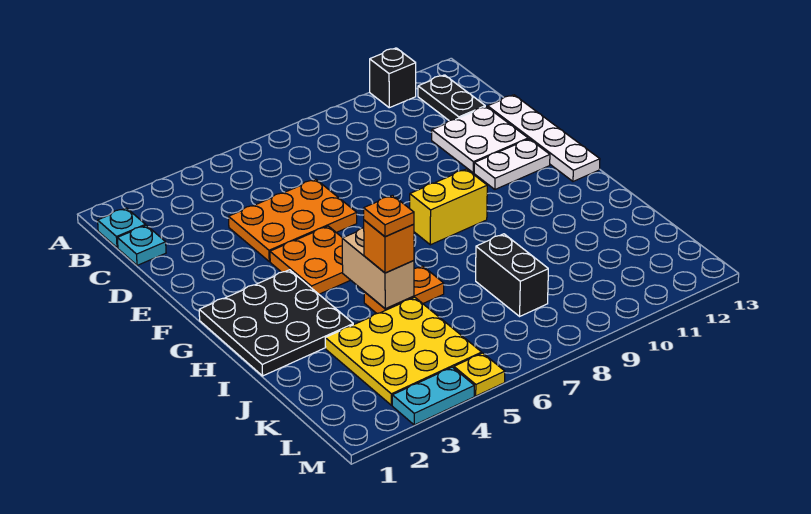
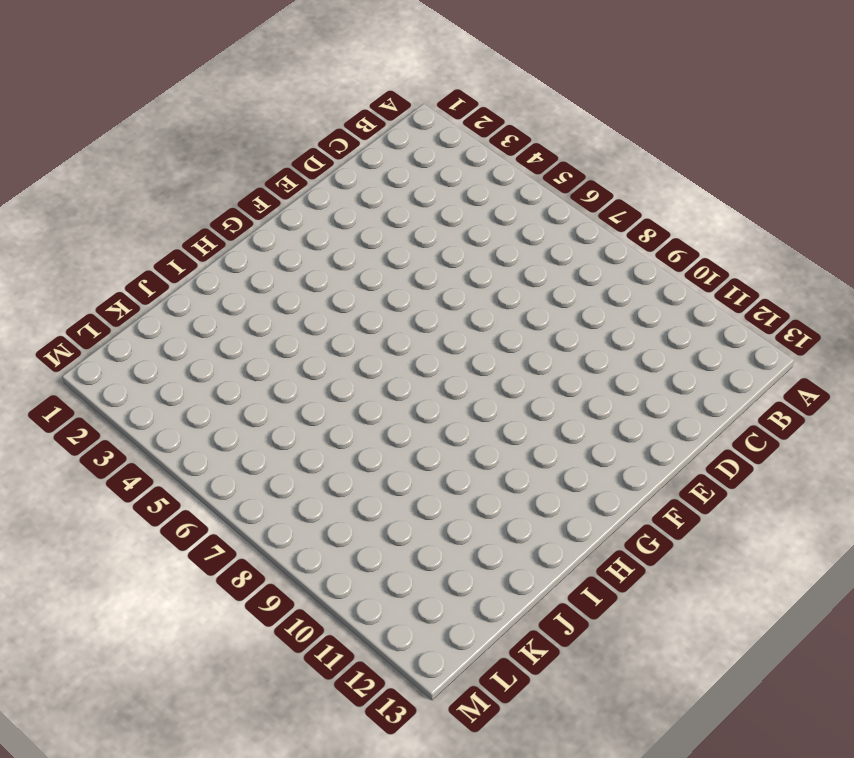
none -> black brick A11 level 1
none -> cyan plate B1 level 1
none -> black plate B12:C12 level 1

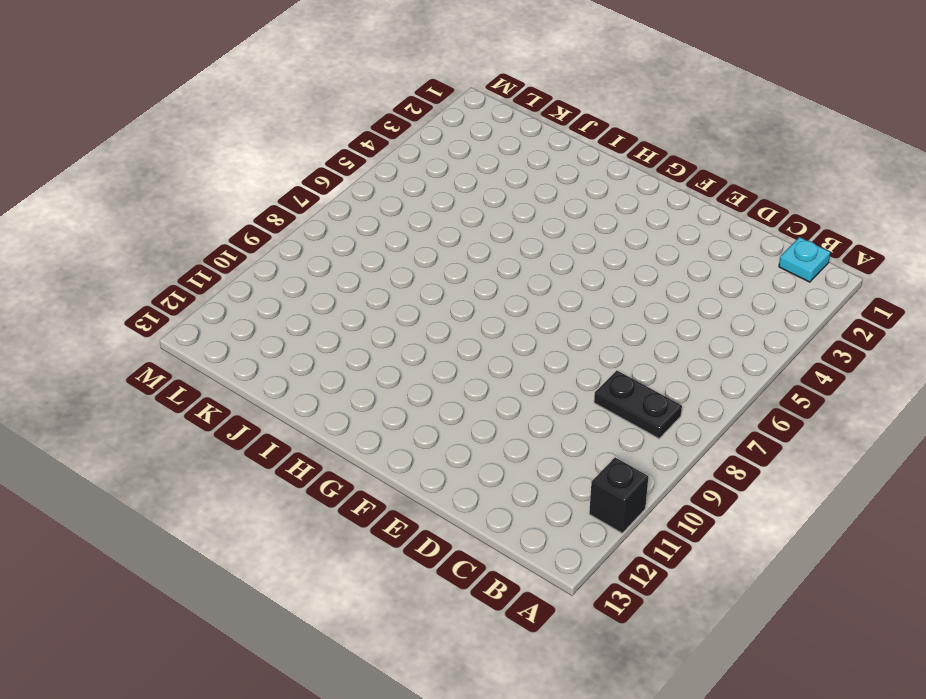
black plate B8:C8 level 1 -> black plate B12:C12 level 1
none -> cyan plate C1 level 1
none -> orange plate D4:E6 level 1
none -> white plate D11:E12 level 1

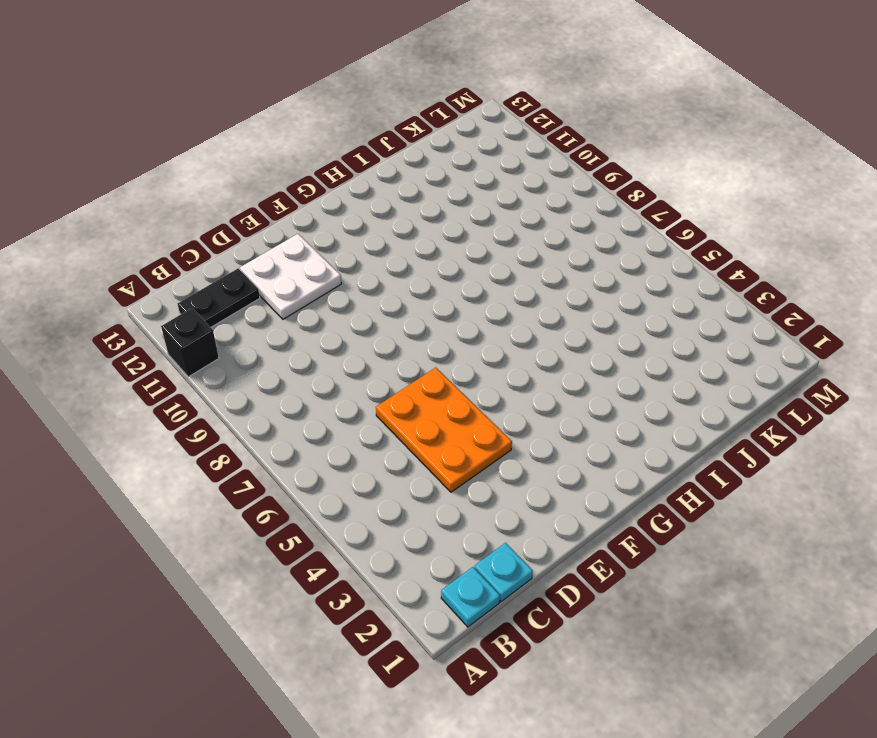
none -> white plate D13:G13 level 1
none -> orange plate F4:G5 level 1
none -> white plate F11:F12 level 1

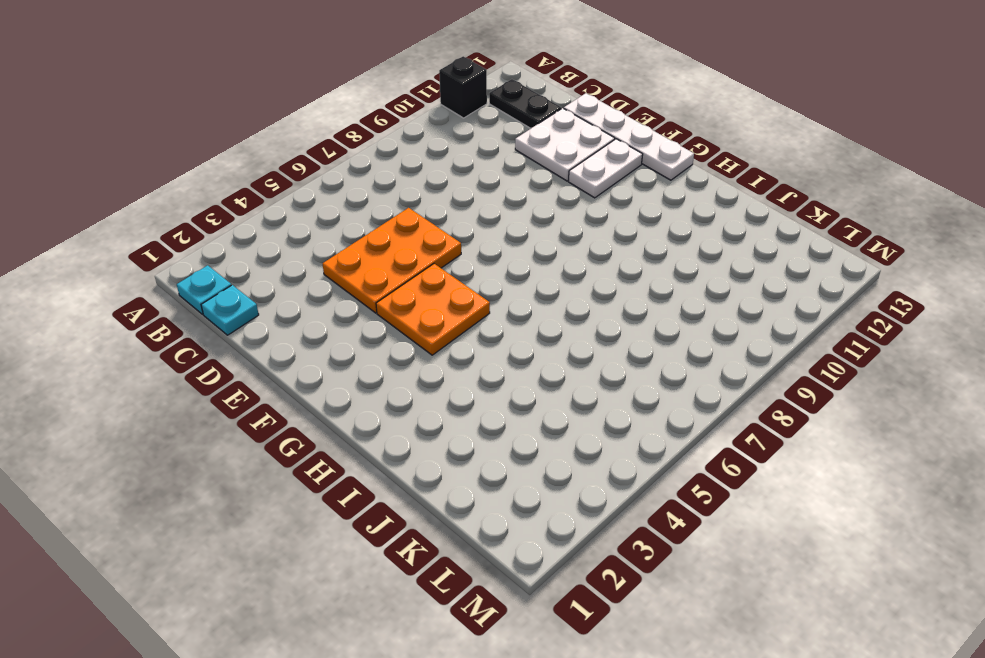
none -> black plate G1:I3 level 1
none -> yellow brick G8:G9 level 1
none -> orange plate I5:I6 level 1

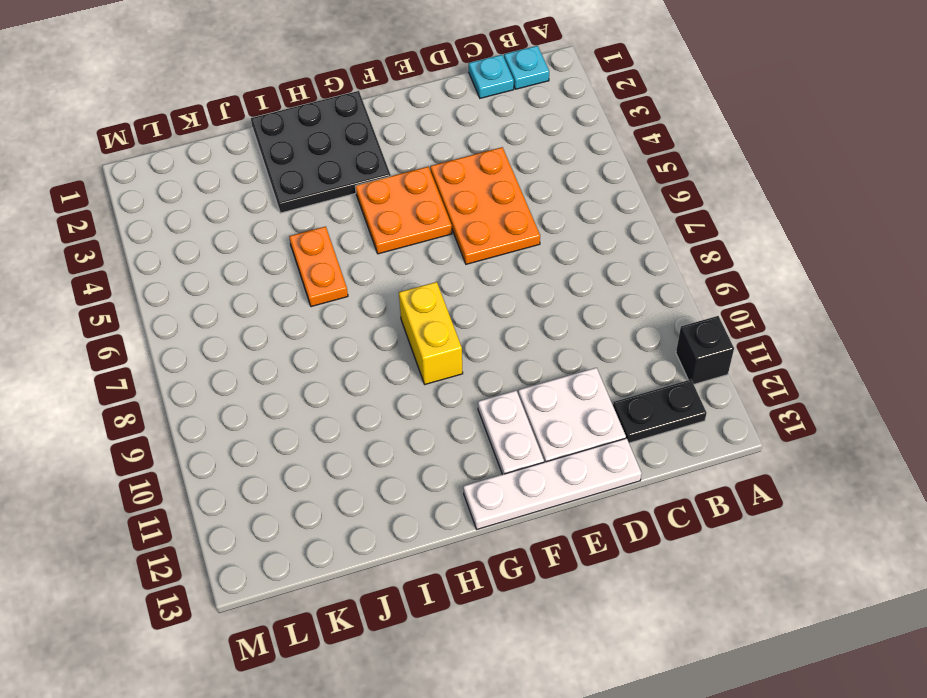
none -> yellow plate J3:L5 level 1
none -> black brick J8:K8 level 1
none -> cyan plate M3:M4 level 1

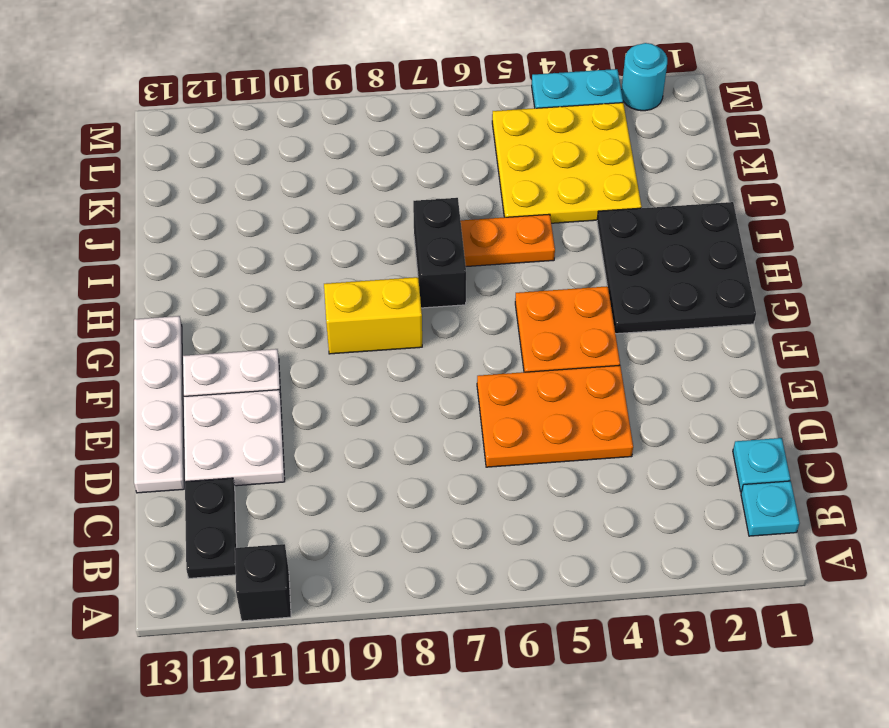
black brick H7:I7 level 1 -> black brick J8:K8 level 1
cyan round brick M2 level 1 -> none
none -> yellow plate M5 level 1
none -> tan brick H5:I5 level 2
none -> orange brick I5 level 3

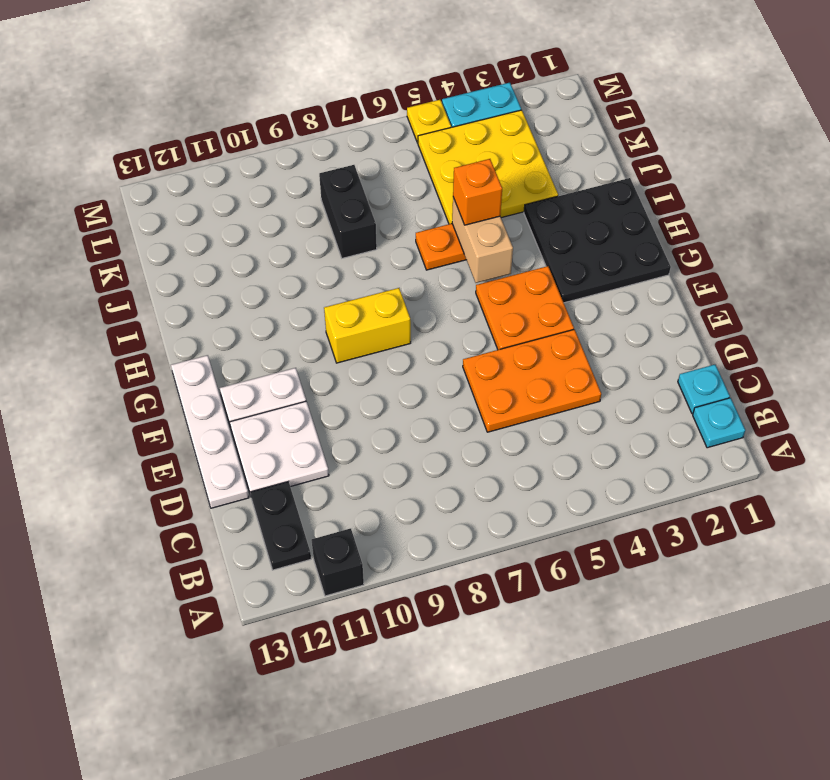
none -> orange plate I5 level 4

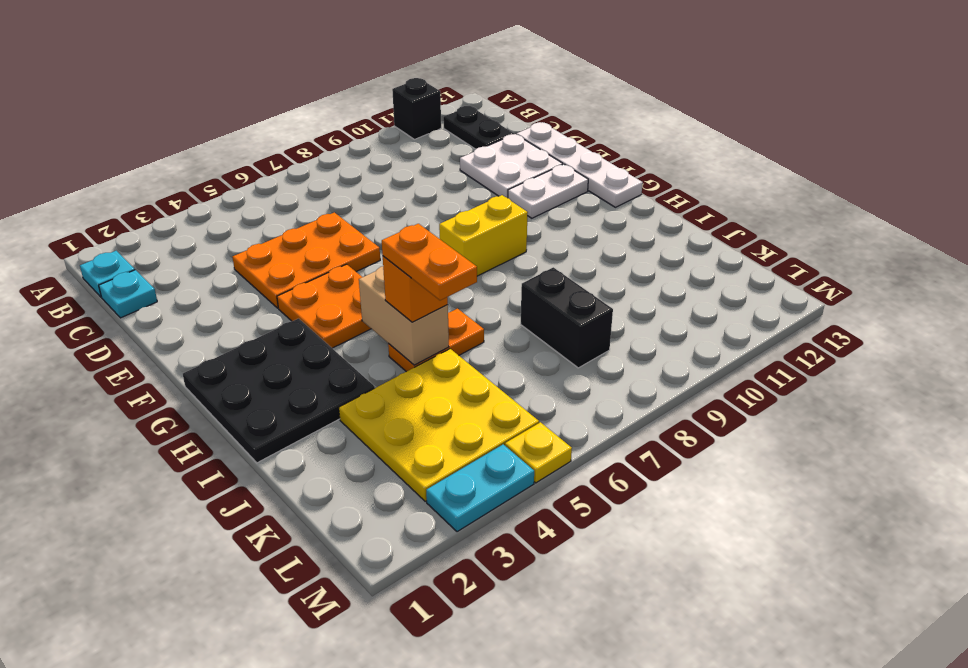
orange plate I5:J5 level 4 -> orange plate I5 level 4

